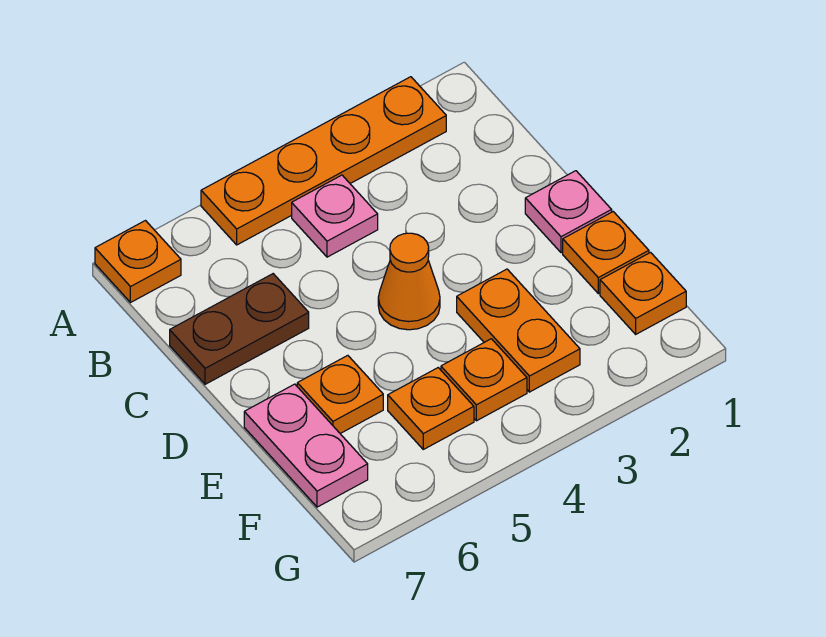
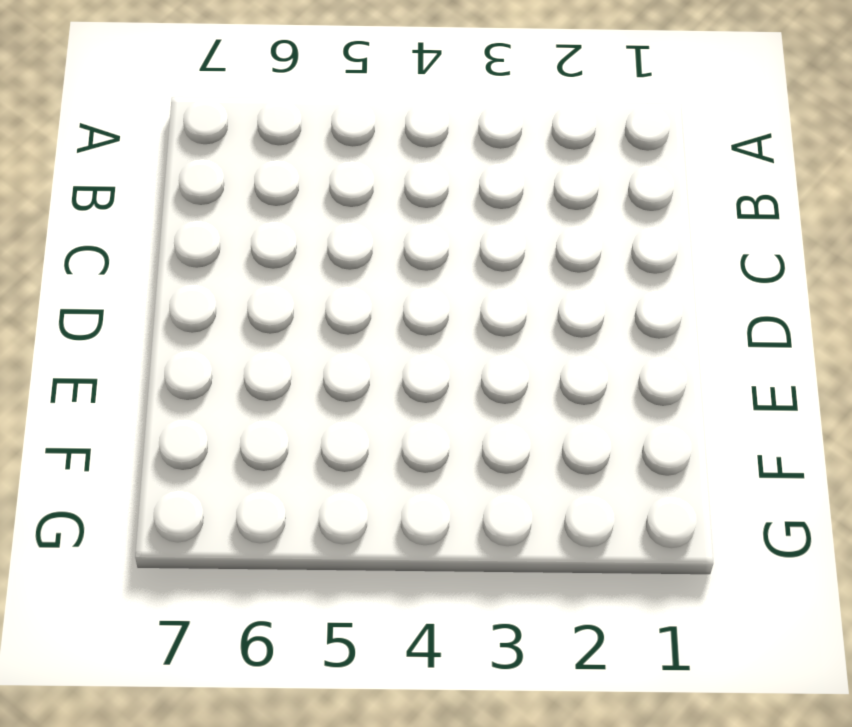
none -> orange plate A2:A5 level 1
none -> orange plate A7 level 1
none -> pink plate B4 level 1

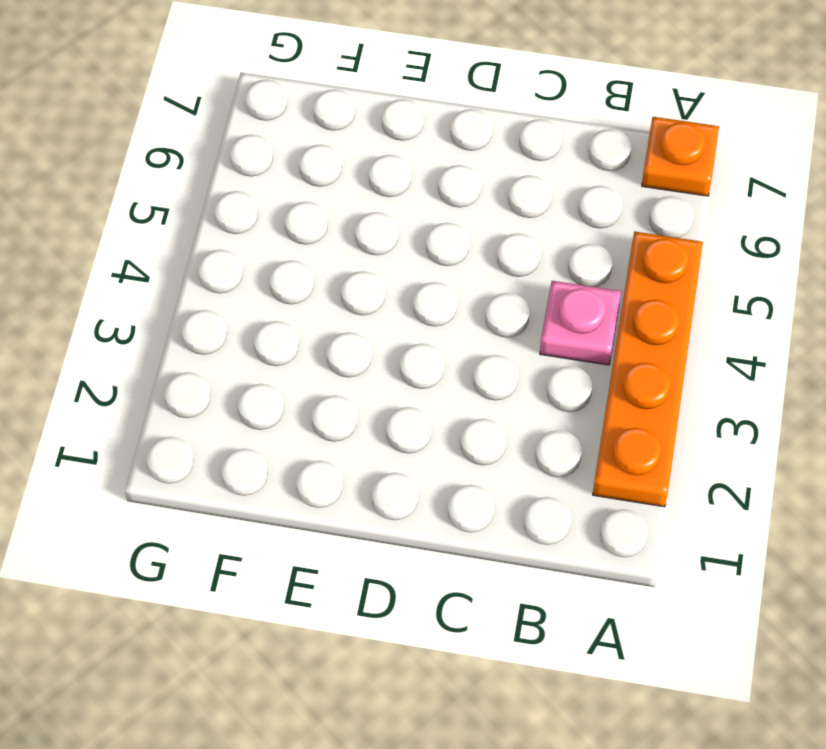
none -> brown plate C6:C7 level 1
none -> pink plate D1 level 1
none -> orange cone D4 level 1

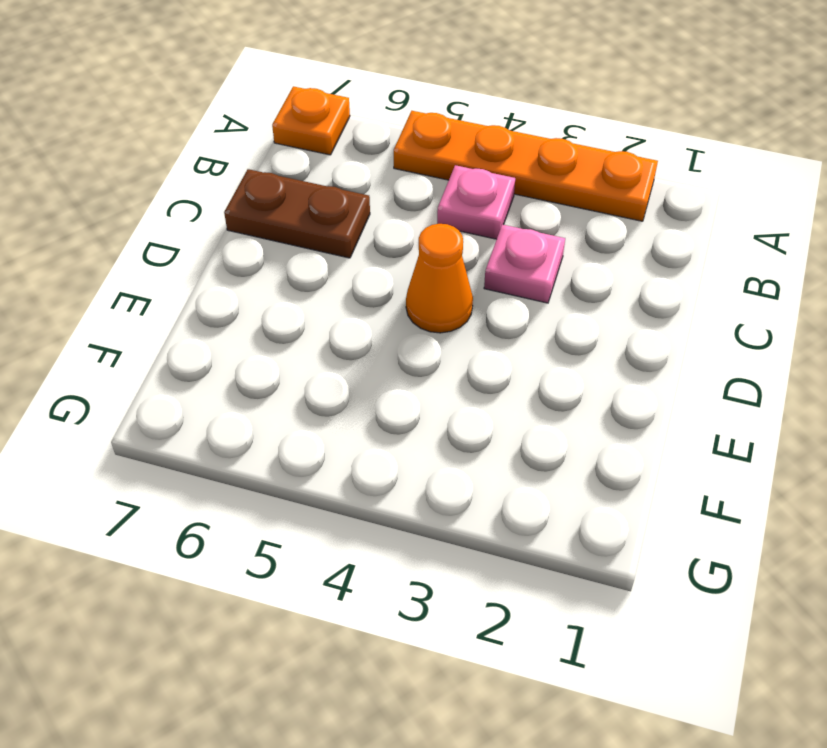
pink plate C3 level 1 -> pink plate D1 level 1
none -> orange plate E1 level 1
none -> orange plate E3:F3 level 1
none -> orange plate E6 level 1

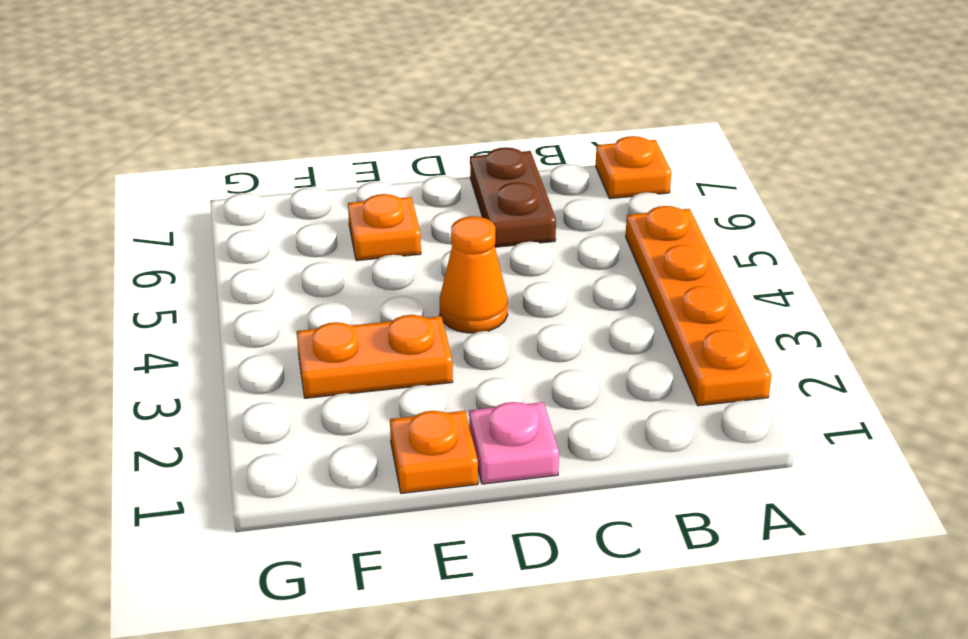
none -> pink plate B4 level 1
none -> pink plate E7:F7 level 1
none -> orange plate F1 level 1

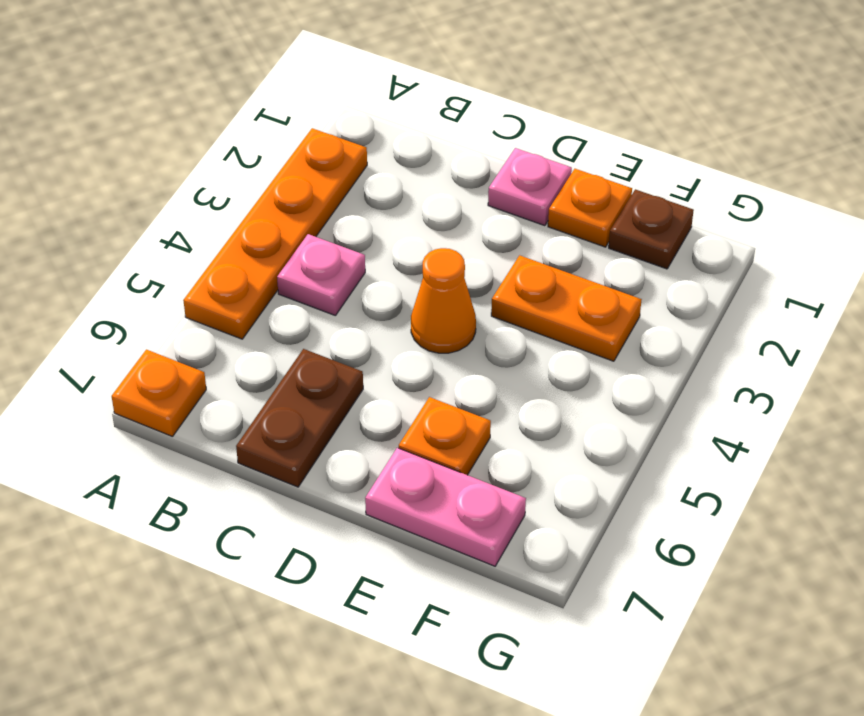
brown plate F1 level 1 -> orange plate F1 level 1
none -> orange plate F4 level 1
none -> orange plate F5 level 1

